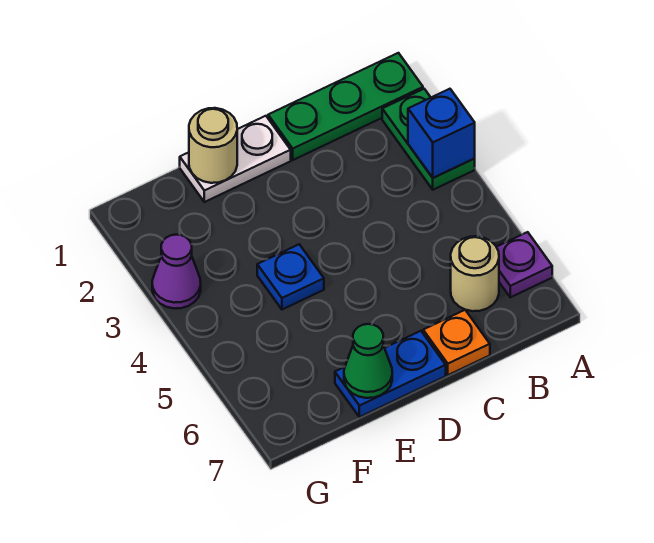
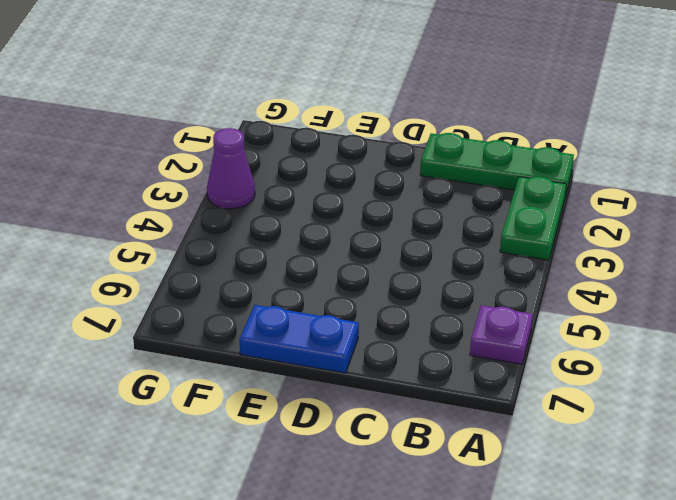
none -> tan round brick B6 level 1
none -> orange plate C7 level 1
none -> white plate D1:E1 level 1

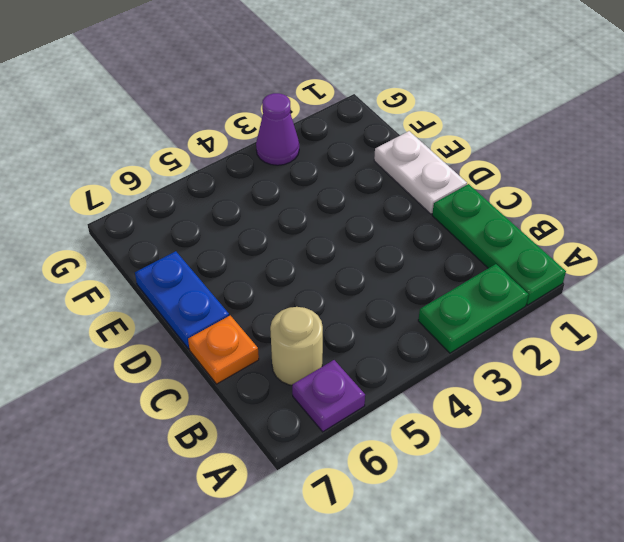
none -> blue plate E4 level 1
none -> blue brick A3 level 2
none -> tan round brick E1 level 2

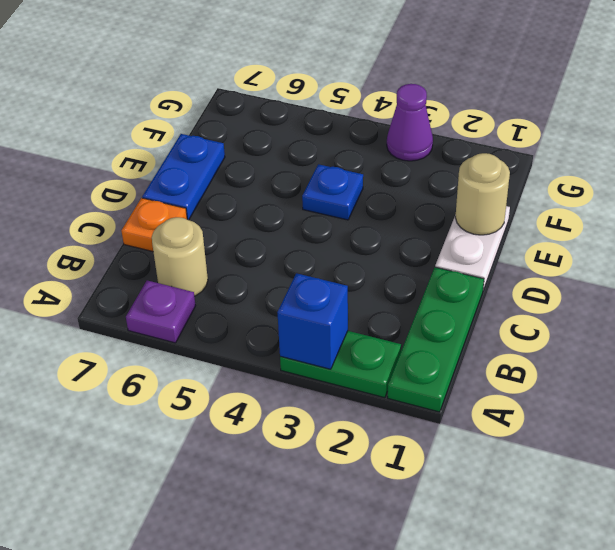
none -> green cone E7 level 2

